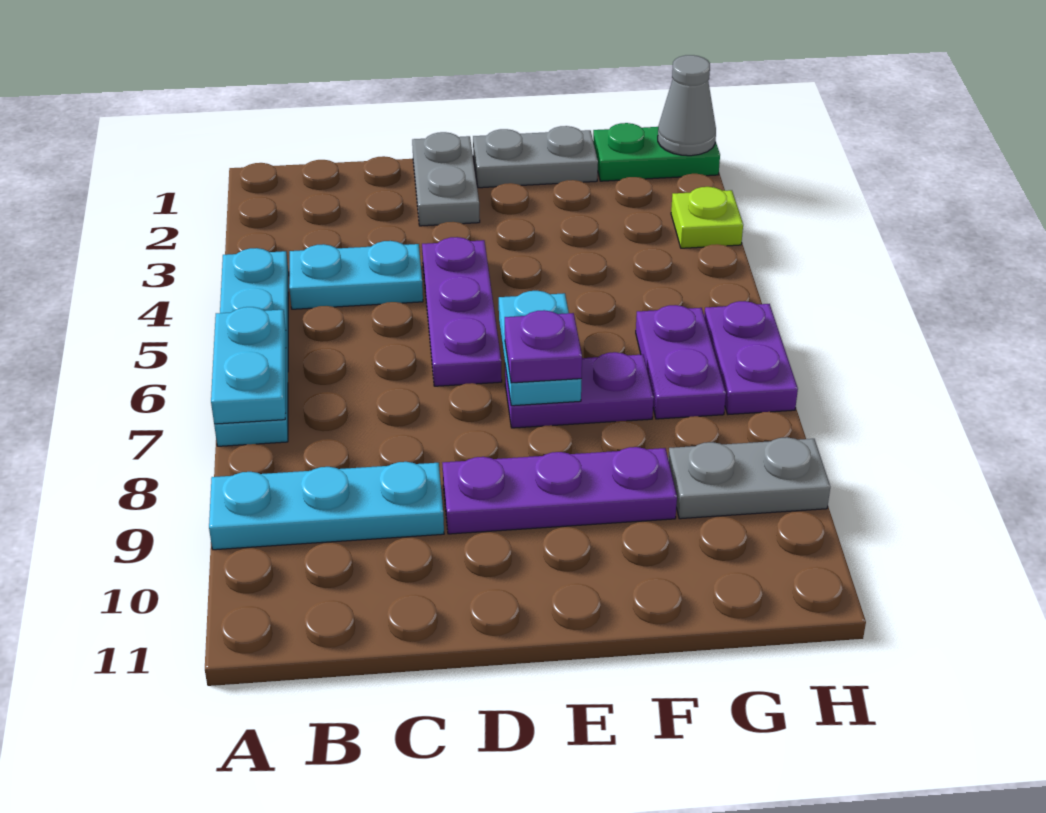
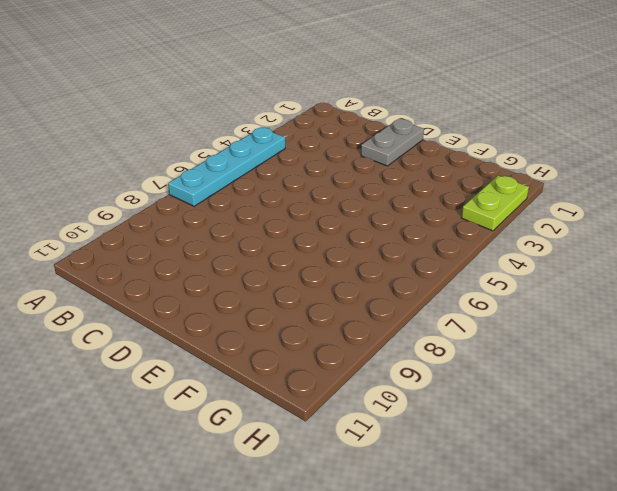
lime plate H2:H3 level 1 -> lime plate H3 level 1
none -> cyan plate A9:C9 level 1
none -> cyan plate B4:C4 level 1
none -> purple plate D4:D6 level 1

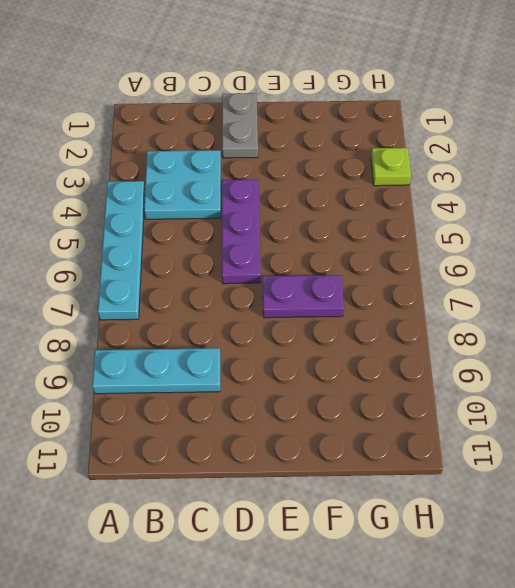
cyan plate B3:C4 level 1 -> cyan plate B4:C4 level 1
none -> purple plate D9:F9 level 1
none -> grey plate E1:F1 level 1
none -> green plate G1:H1 level 1

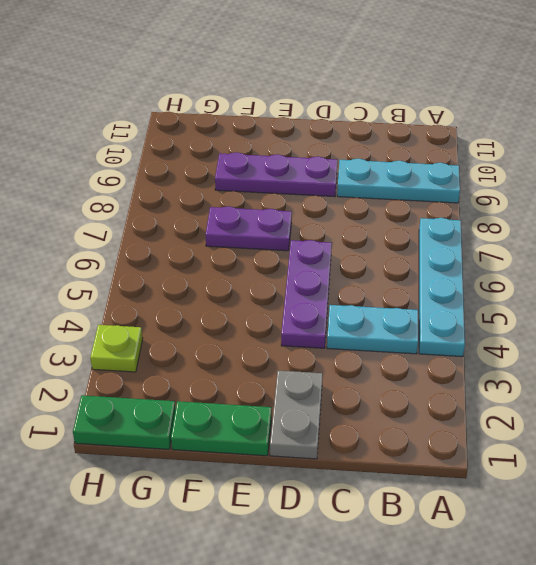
green plate E1:F1 level 1 -> grey plate E1:F1 level 1
none -> purple plate G6:G7 level 1
none -> grey plate G9:H9 level 1
none -> purple plate H6:H7 level 1

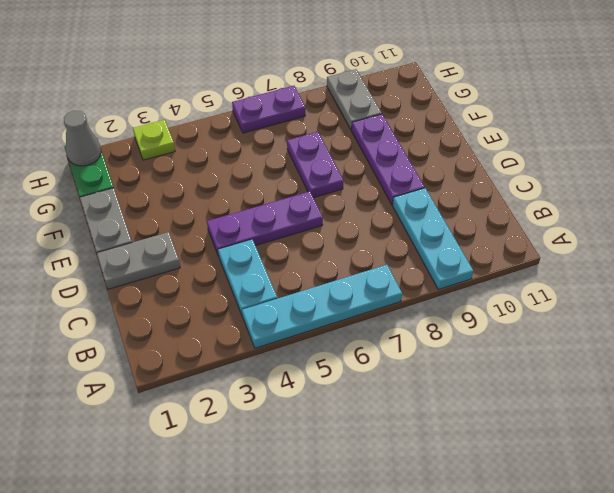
none -> purple plate G6:G7 level 1
none -> cyan plate A6:A7 level 2
none -> cyan plate E6:E7 level 2

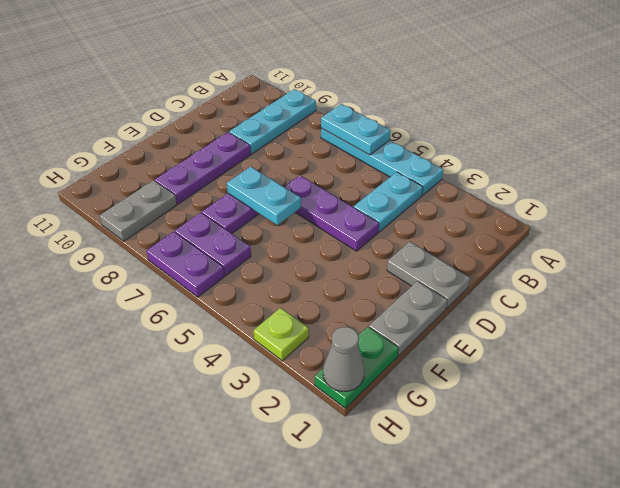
none -> purple plate E7 level 3

